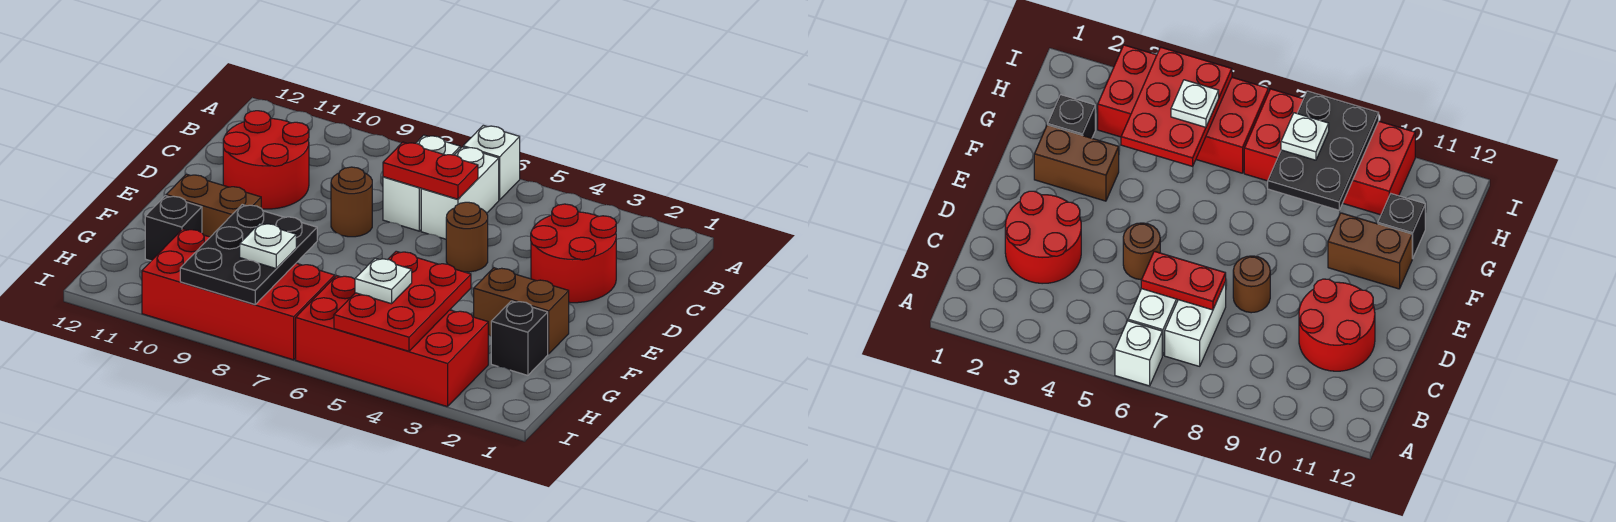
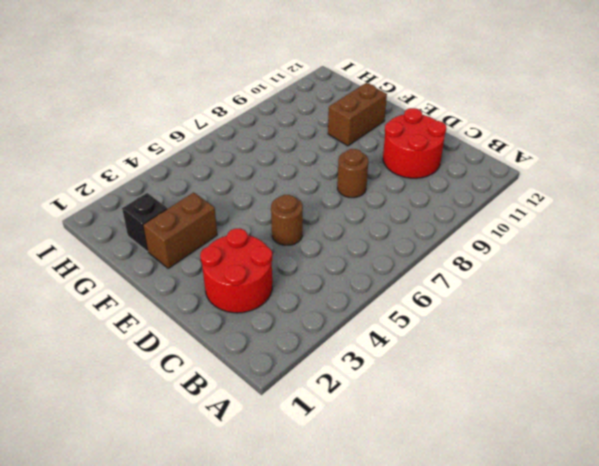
none -> white brick A6 level 1
none -> white brick B6:C6 level 1
none -> white brick B7:C7 level 1

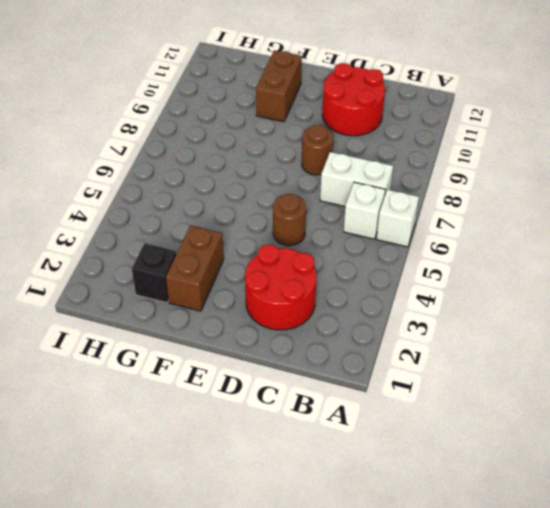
white brick B6 level 1 -> white brick B6:C6 level 1
none -> black brick G11 level 1
none -> red brick H3:I6 level 1
none -> red brick H7:I10 level 1

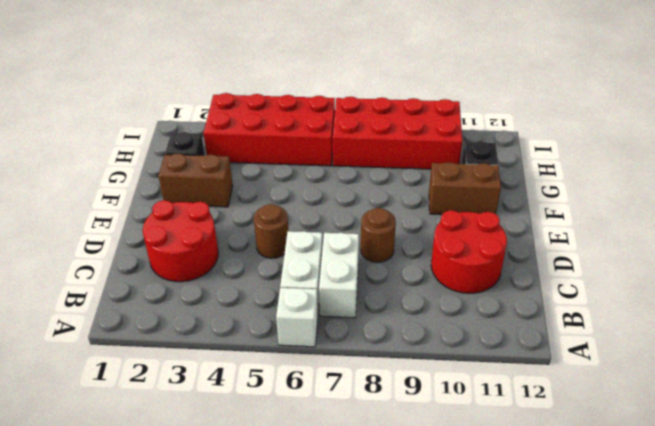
none -> red plate C6:C7 level 2
none -> red plate G4:I5 level 2
none -> black plate G8:I9 level 2

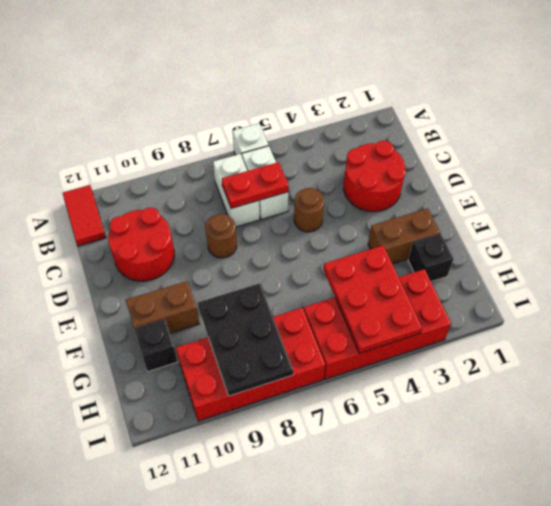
red tile A12:B12 level 1 -> none
none -> white plate H5 level 3
none -> white plate H8 level 3

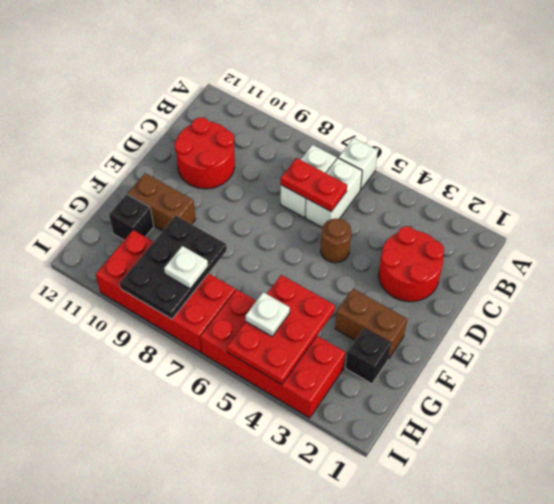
none -> brown round brick D8 level 1

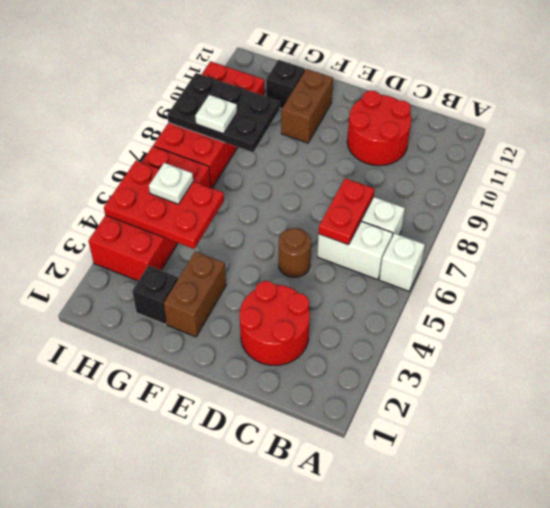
none -> brown round brick D8 level 1

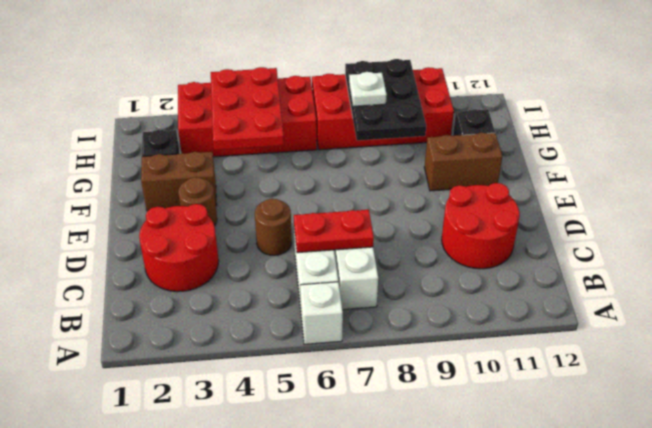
brown round brick E3 level 1 -> brown round brick D8 level 1
none -> white plate H5 level 3

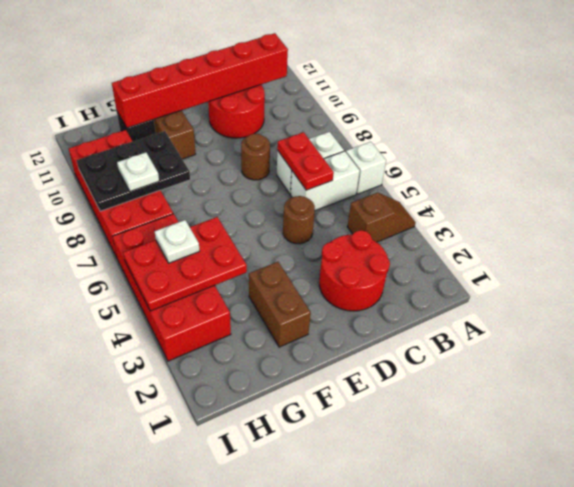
brown slope A4:B4 level 1 top B -> none
red brick B11:G11 level 2 -> none
none -> black brick G2 level 1

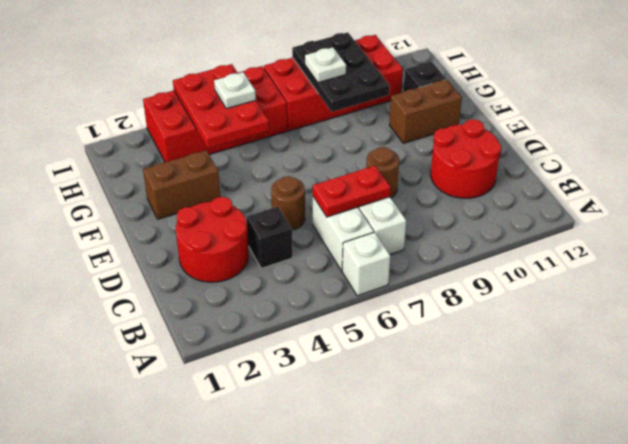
black brick C4 level 1 -> black brick G2 level 1

